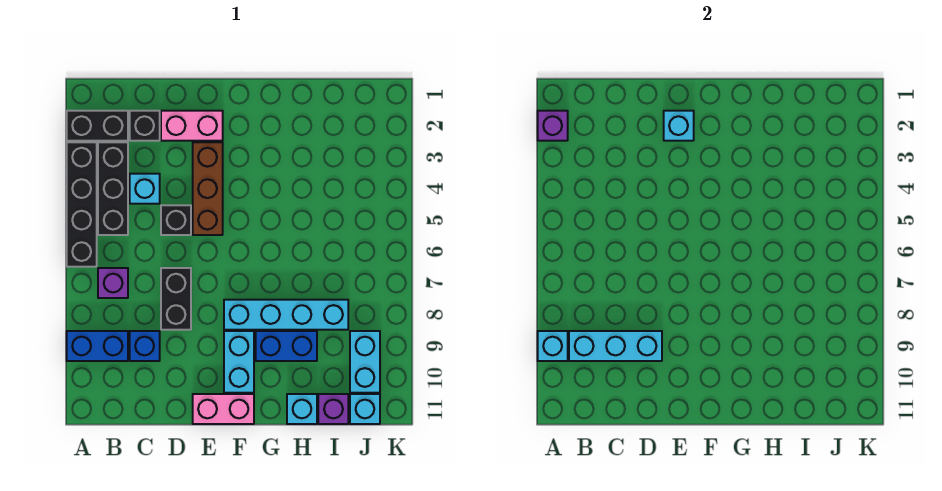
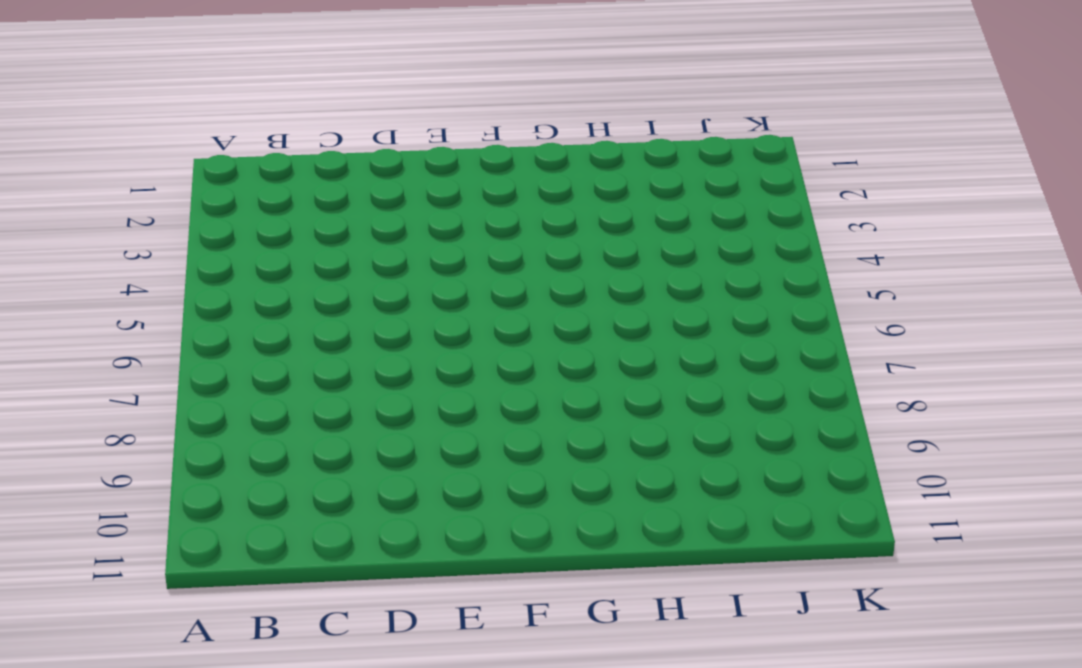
none -> black brick A2:B2 level 1
none -> black brick A3:A6 level 1
none -> blue brick A9:B9 level 1

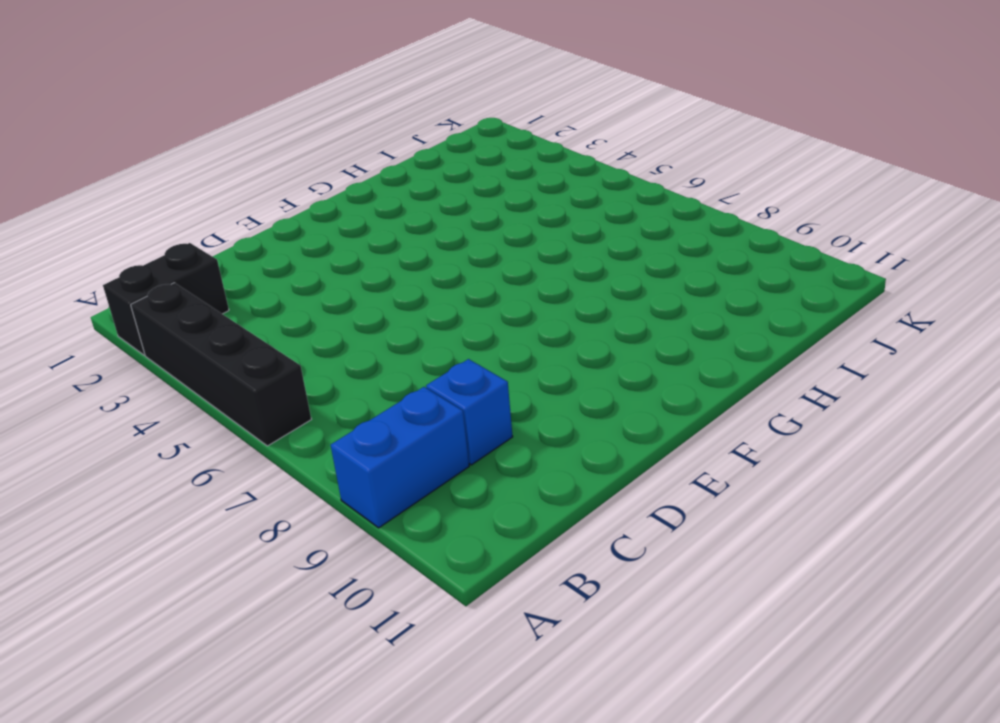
none -> black brick B3:B5 level 1
none -> purple brick B7 level 1
none -> black brick C2 level 1

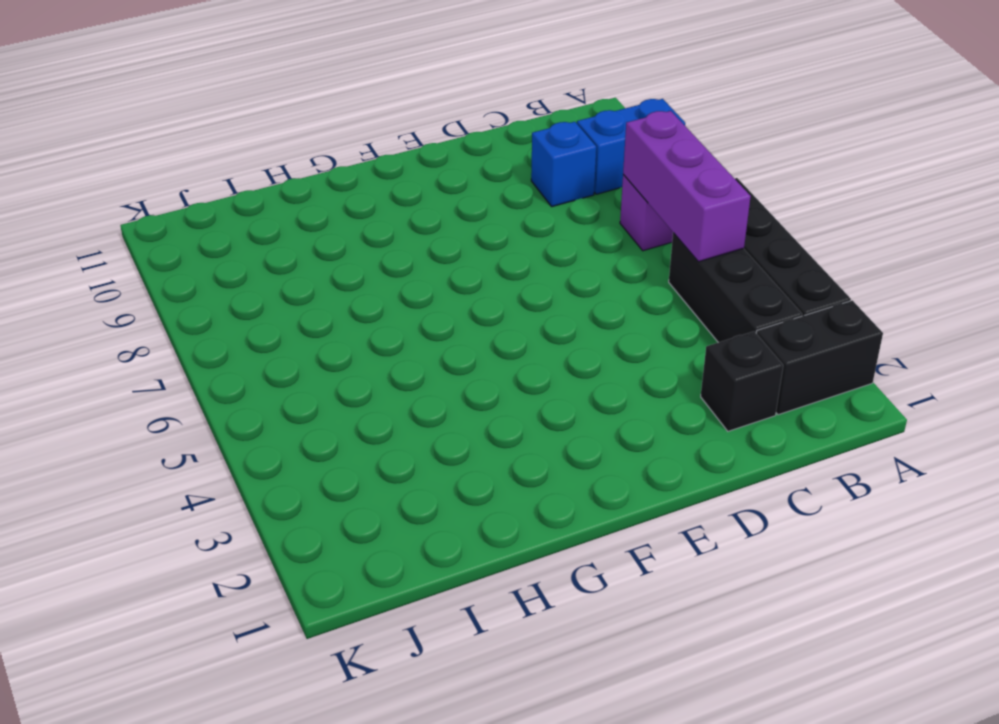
purple brick B5:B7 level 2 -> none
none -> cyan brick C4 level 1
none -> pink brick D2:E2 level 1
none -> black brick D5 level 1

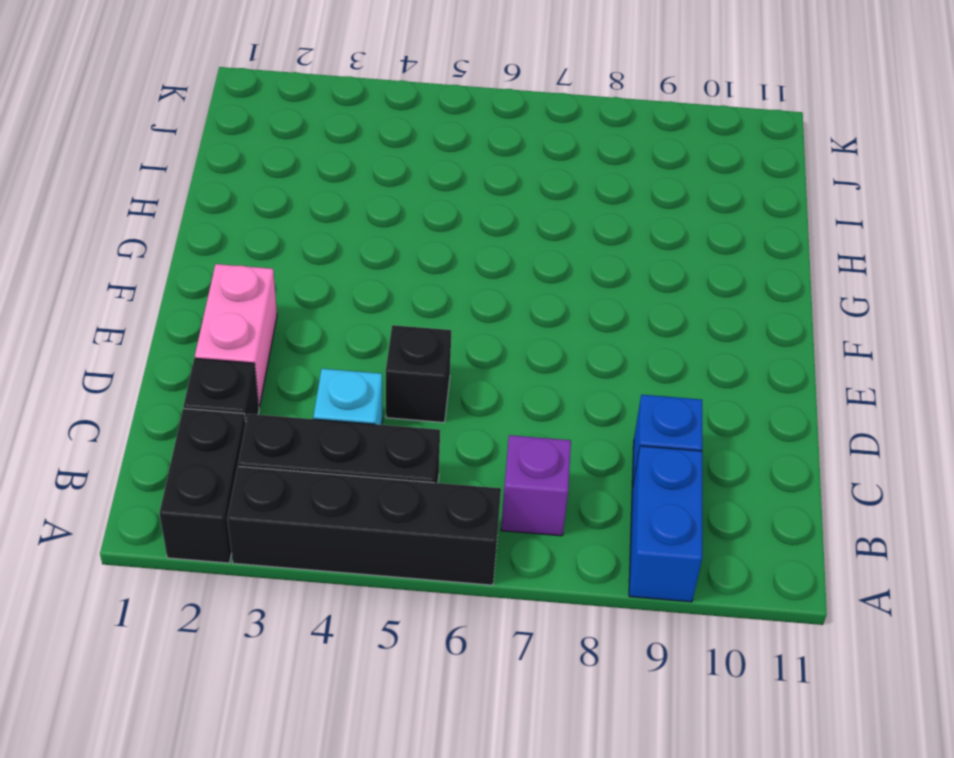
none -> black brick D7:D8 level 1
none -> brown brick E3:E5 level 1
none -> pink brick E11:F11 level 1

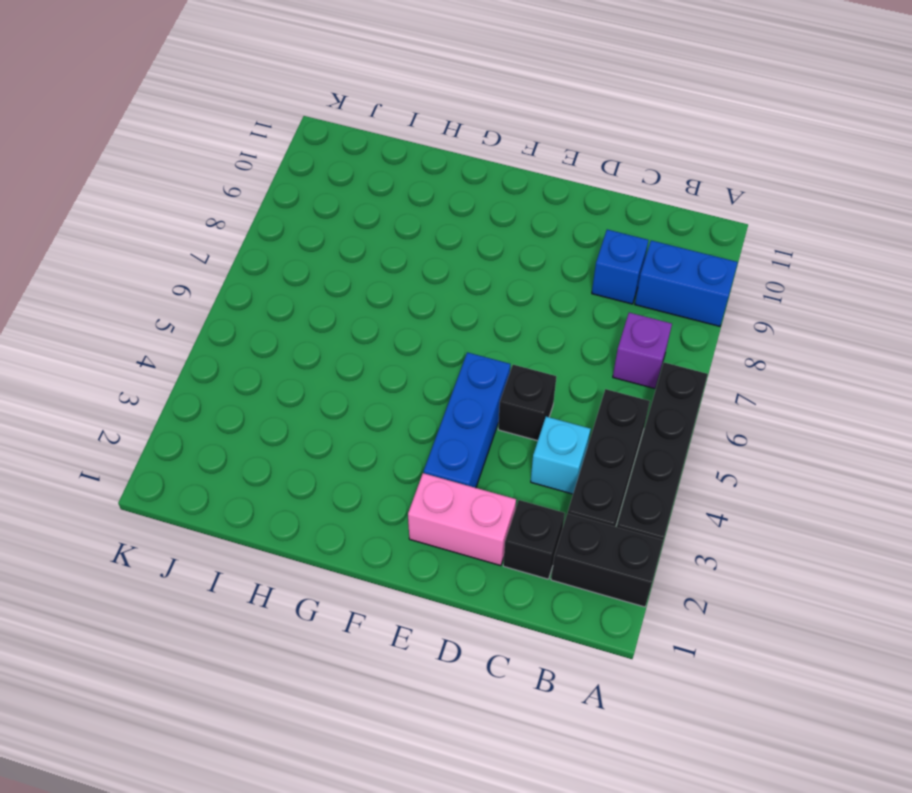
blue brick E3:E5 level 1 -> brown brick E3:E5 level 1
none -> black brick D7:D8 level 1
none -> pink brick E11:F11 level 1
none -> cyan brick F8:I8 level 1

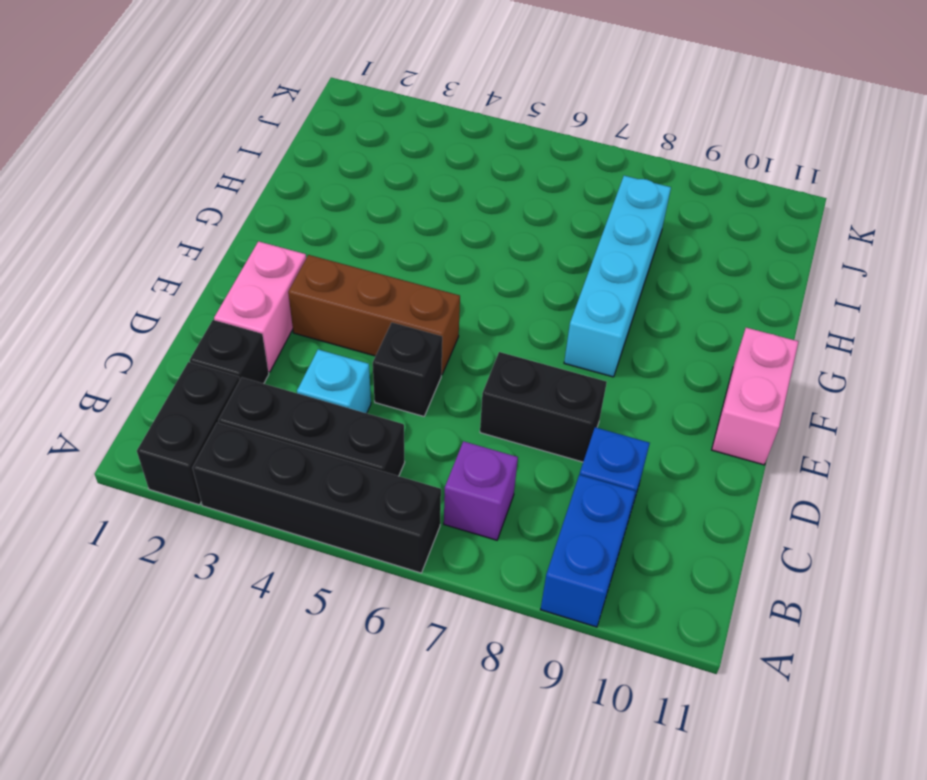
none -> cyan brick F9:F10 level 1
none -> blue brick G9:H9 level 1
none -> cyan brick H11 level 1

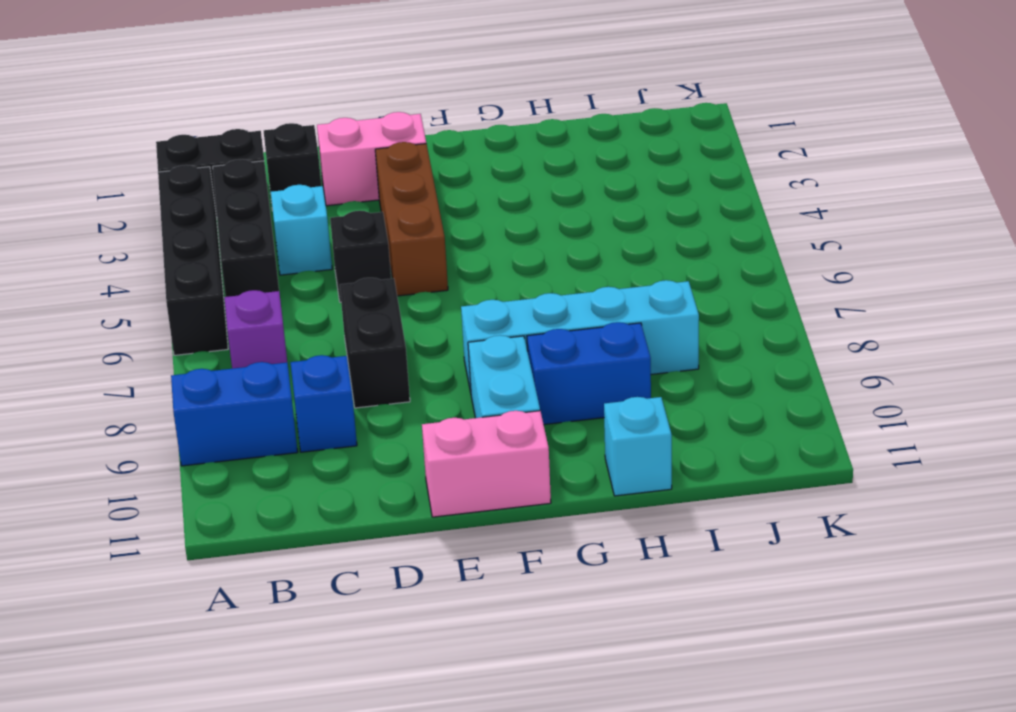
none -> purple brick I11 level 1
none -> cyan brick J9:J10 level 1
none -> cyan brick J11 level 1

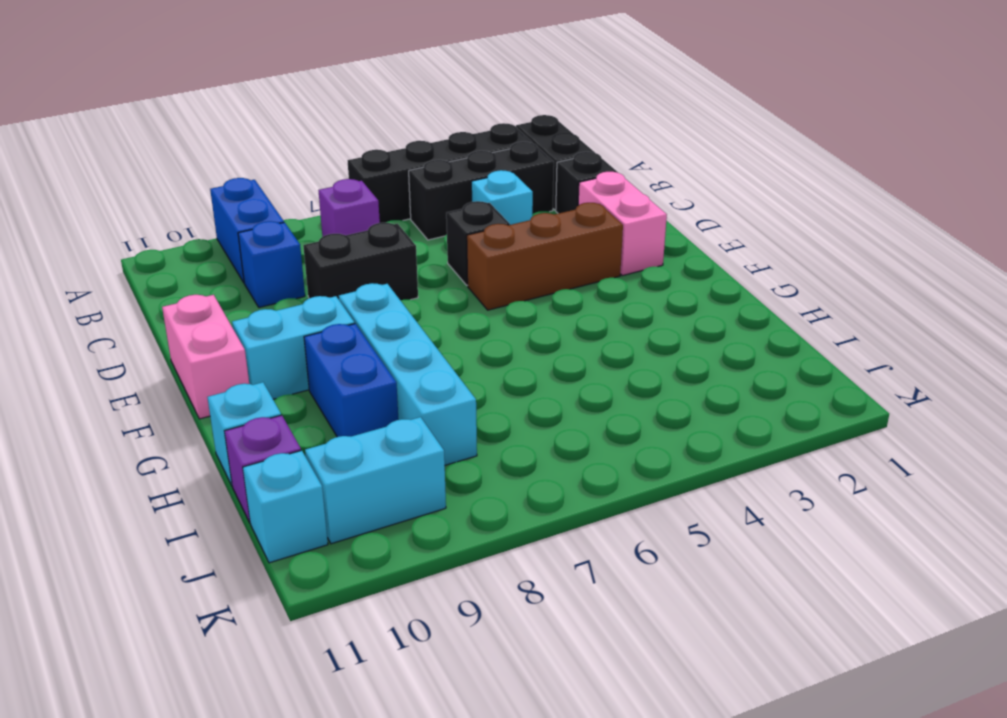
none -> purple brick A2 level 2
none -> cyan brick A9 level 2
none -> cyan brick B9:D9 level 2

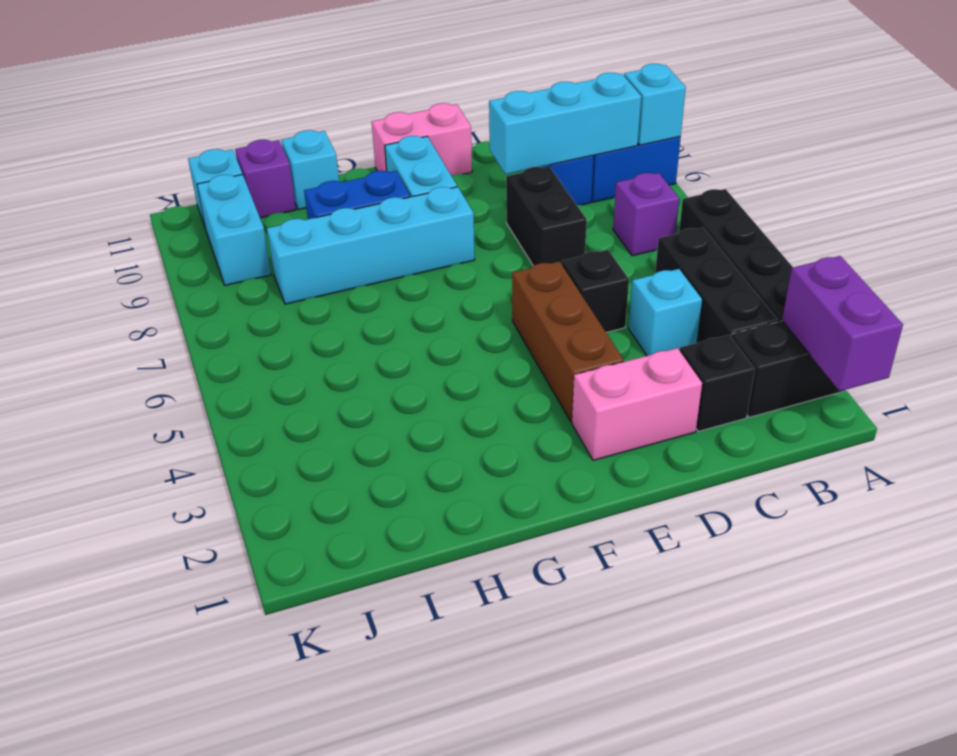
purple brick A1:A2 level 2 -> purple brick A2 level 2
none -> cyan brick E2 level 2

